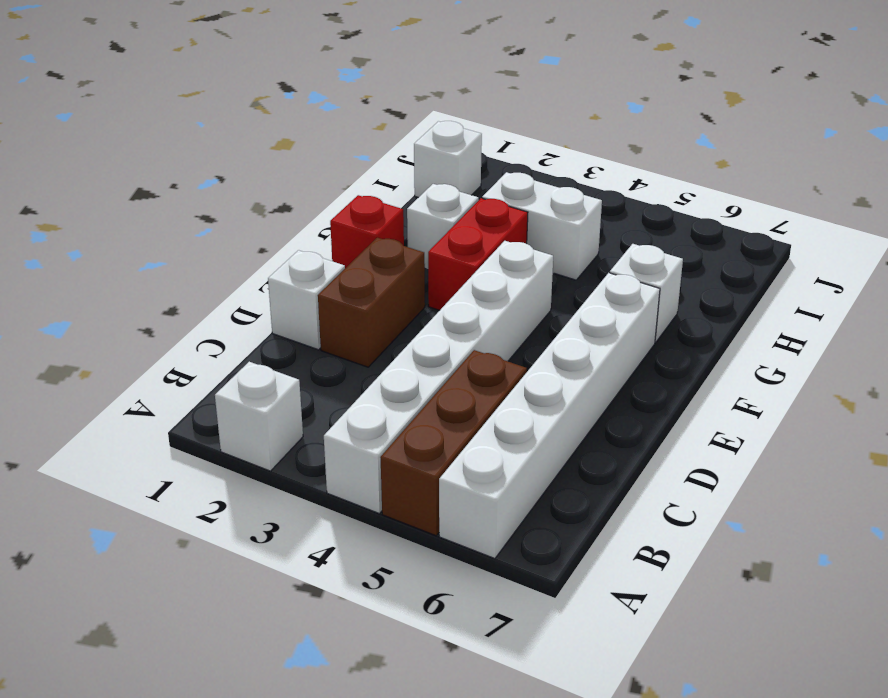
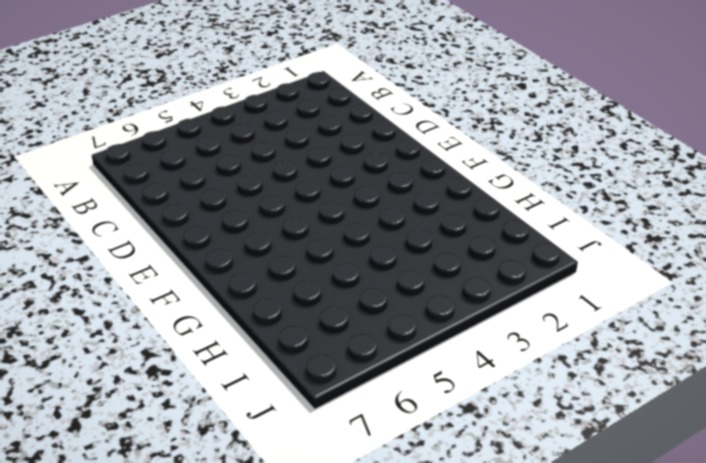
none -> white brick A2 level 1
none -> white brick A4:F4 level 1
none -> brown brick A5:C5 level 1

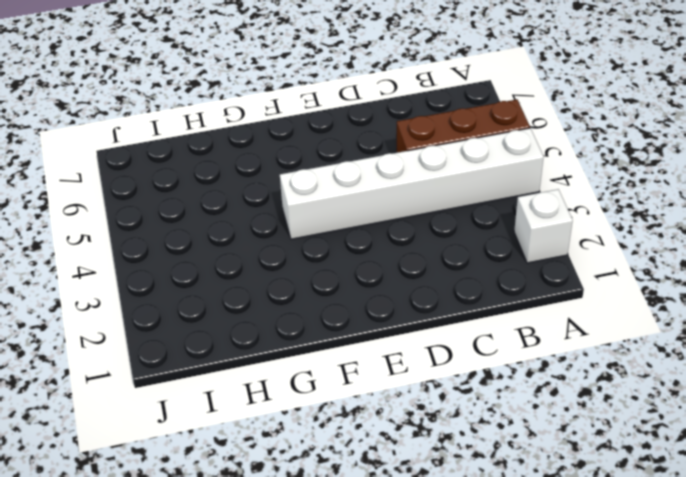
none -> white brick A6:F6 level 1
none -> white brick D1 level 1
none -> brown brick D2:E2 level 1

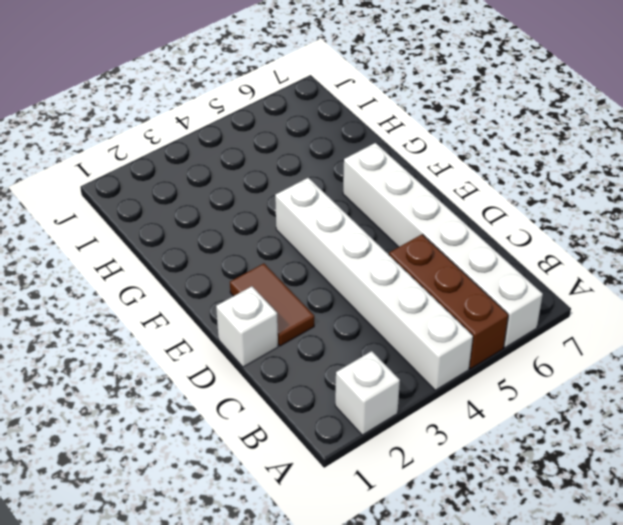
brown tile D2:E2 level 1 -> brown brick D2:E2 level 1
none -> red brick F1 level 1
none -> red brick F3:G3 level 1
none -> white brick G2 level 1

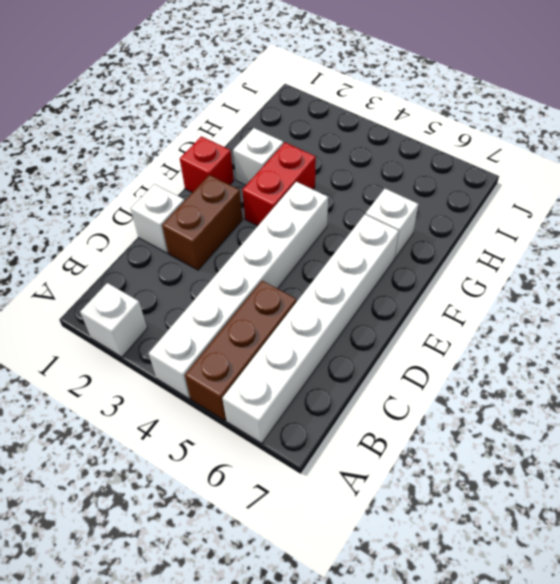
none -> white brick H3:H4 level 1
none -> white brick I1 level 1

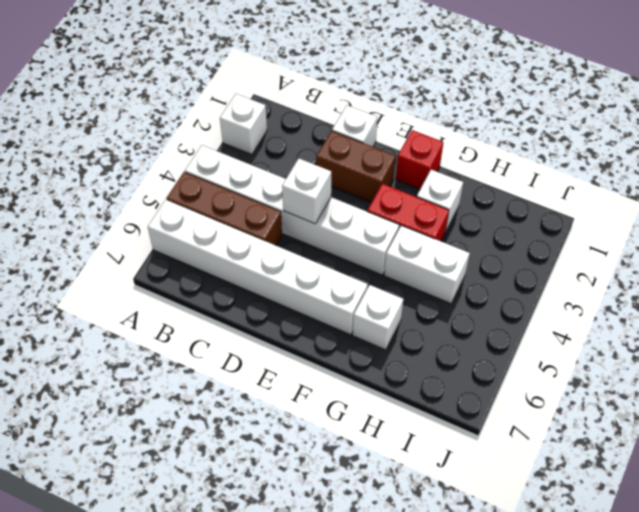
white brick D4 level 2 -> white brick I1 level 1
white brick G4:H4 level 1 -> white brick H3:H4 level 1

